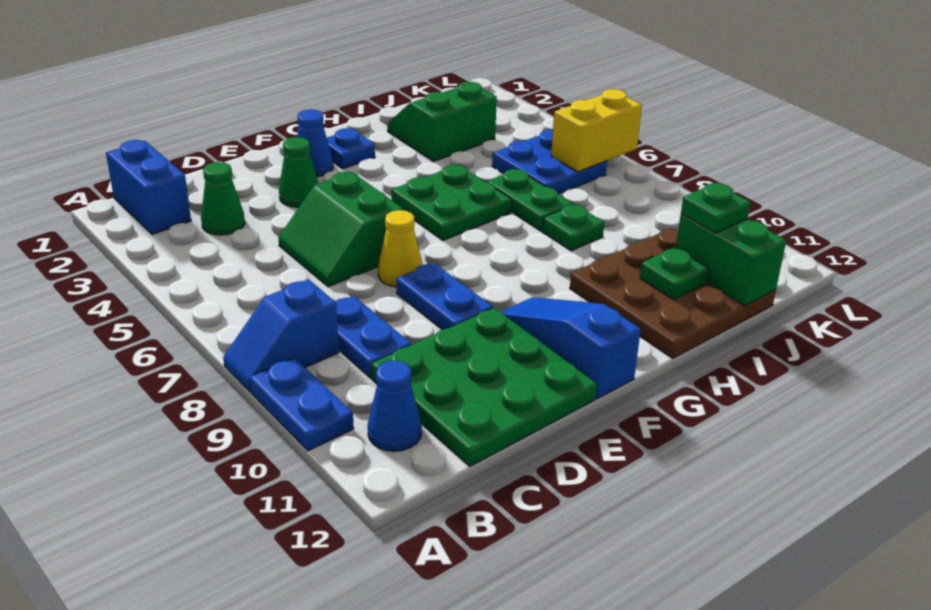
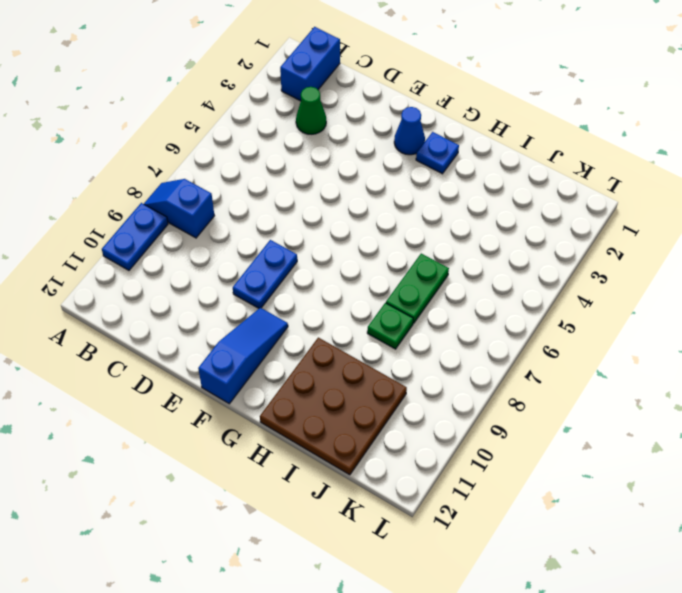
none -> blue cone B11 level 1
none -> blue plate C8:C9 level 1
none -> green plate C10:E12 level 1

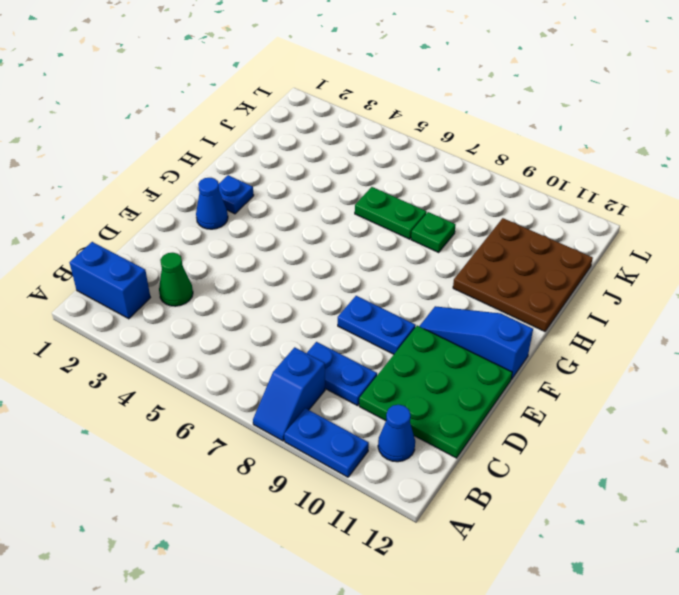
none -> green slope D5:E6 level 1 top E
none -> green cone E3 level 1
none -> yellow cone E7 level 1

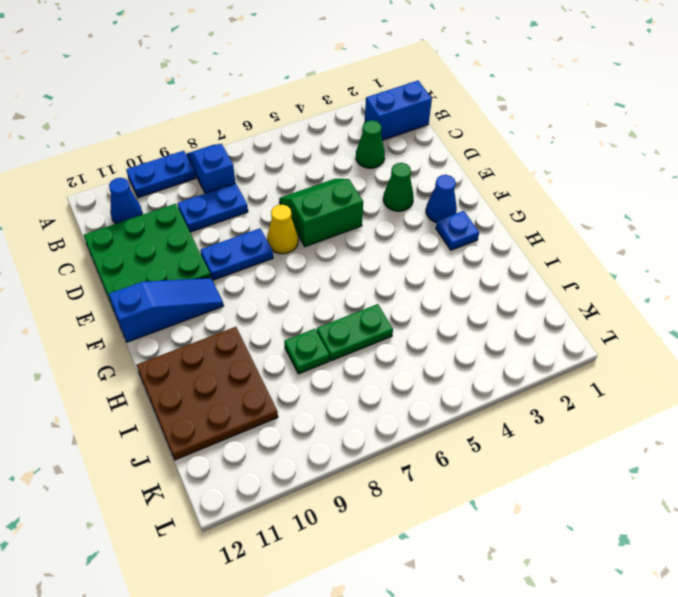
none -> green plate G5:H6 level 1
none -> green slope I2:J3 level 1 top 3
none -> blue plate J5:K6 level 1

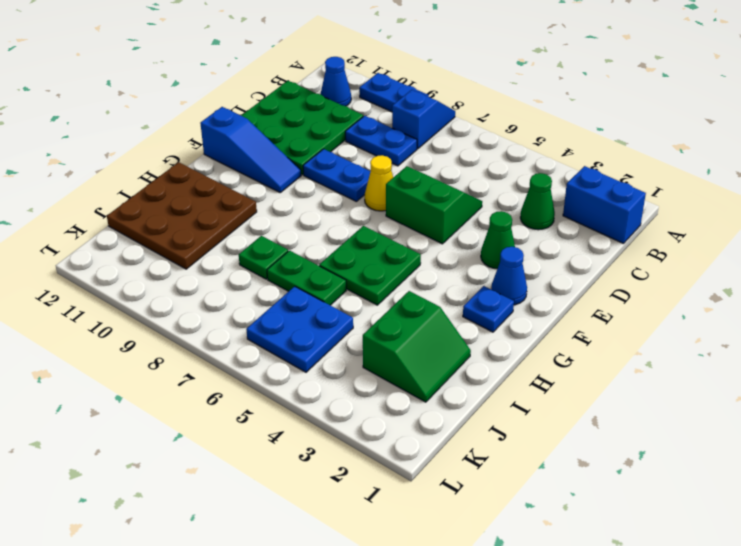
none -> green plate I11 level 2
none -> green brick J11:J12 level 2
none -> yellow brick K6:L6 level 2

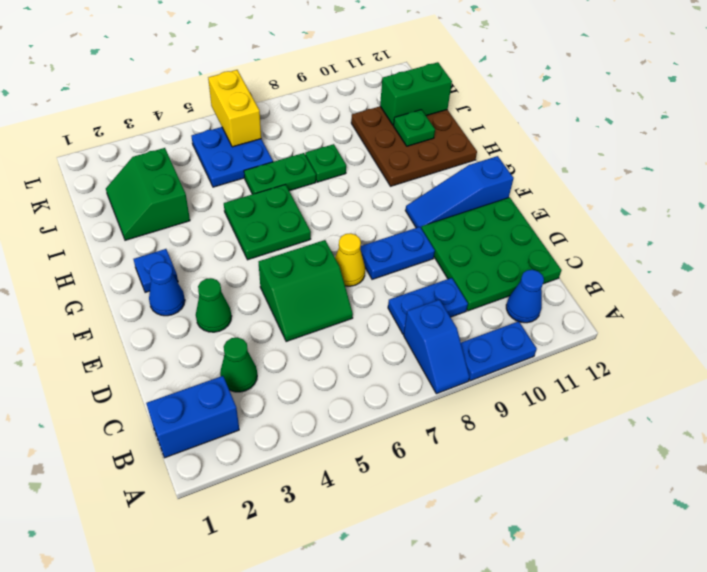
none -> green plate J11 level 3

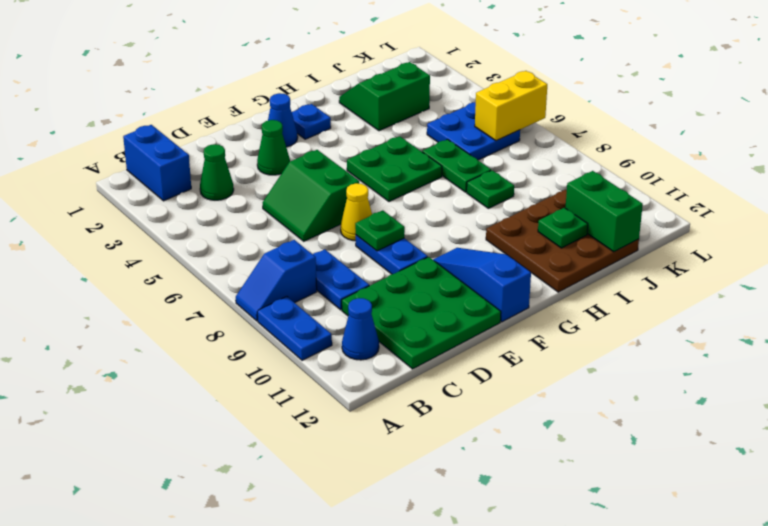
green plate E8 level 2 -> green plate J11 level 3

